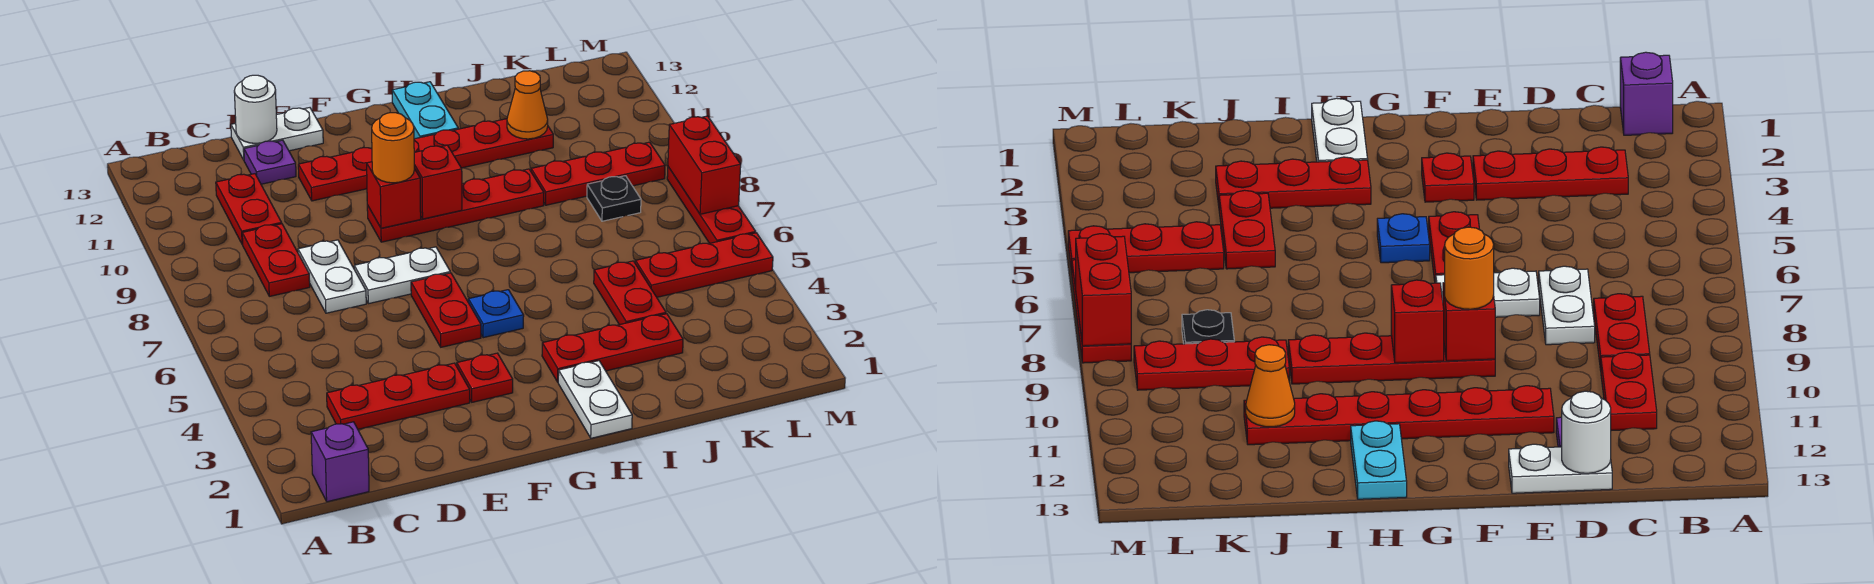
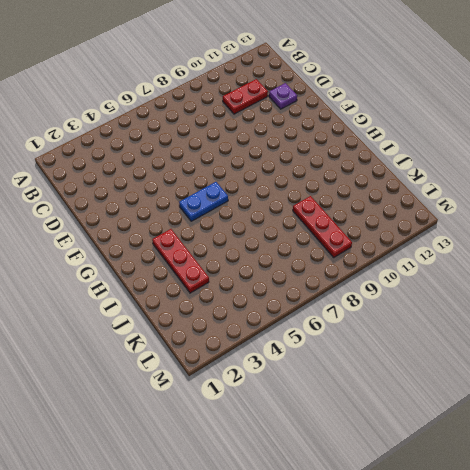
blue plate G5:G6 level 1 -> blue plate G5 level 1
none -> purple brick B1 level 1
none -> red plate C3:E3 level 1
none -> red plate C8:C9 level 1

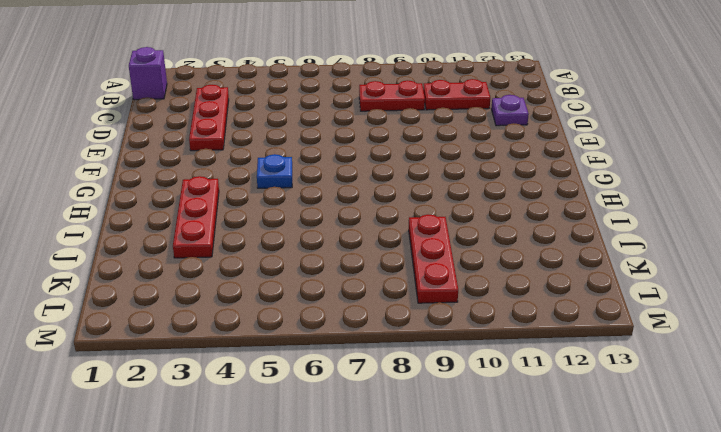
none -> white plate D7:D8 level 1
none -> white plate D13:E13 level 1
none -> white plate E7:F7 level 1

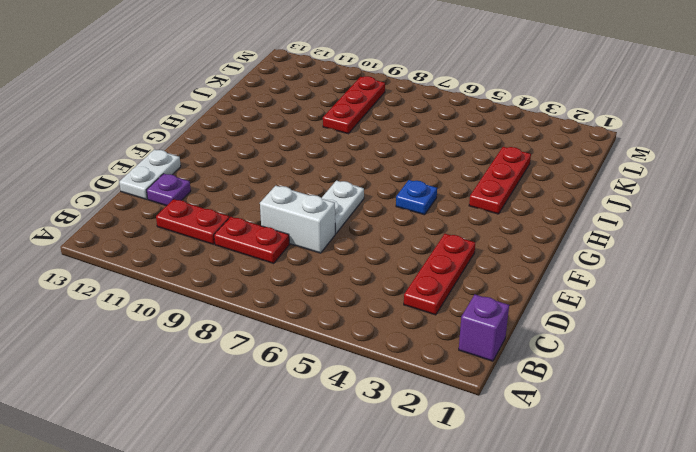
white brick D7:D8 level 1 -> white plate D7:D8 level 1
none -> red plate E11:J11 level 1
none -> red plate F3 level 1
none -> red plate F5:F6 level 1

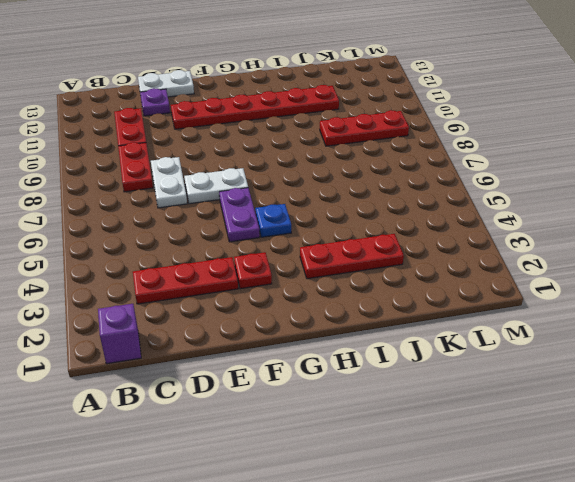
purple plate F5:F6 level 1 -> red plate F5:F6 level 1
none -> red plate F9:I9 level 1
none -> white plate H1:H2 level 1
none -> cyan plate H12:H13 level 1

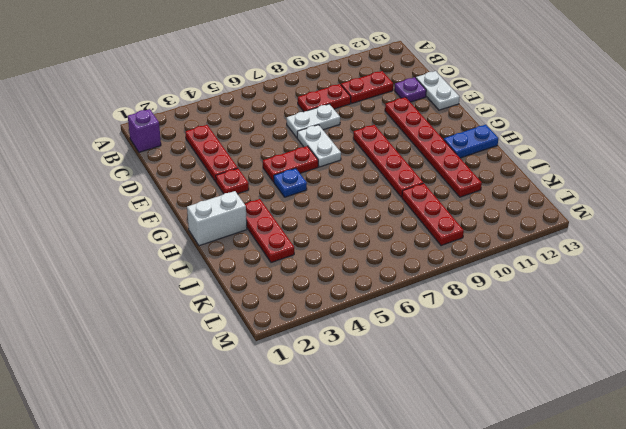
white brick H1:H2 level 1 -> white plate H1:H2 level 1
blue plate H12:H13 level 1 -> cyan plate H12:H13 level 1
none -> red plate J4:J5 level 1
none -> red plate K5:M5 level 1
none -> black plate K8 level 1

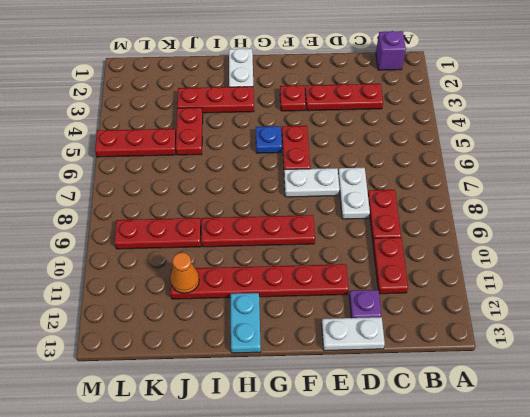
none -> black plate K8 level 1
none -> red plate M6:M8 level 1
none -> white round brick D13 level 2

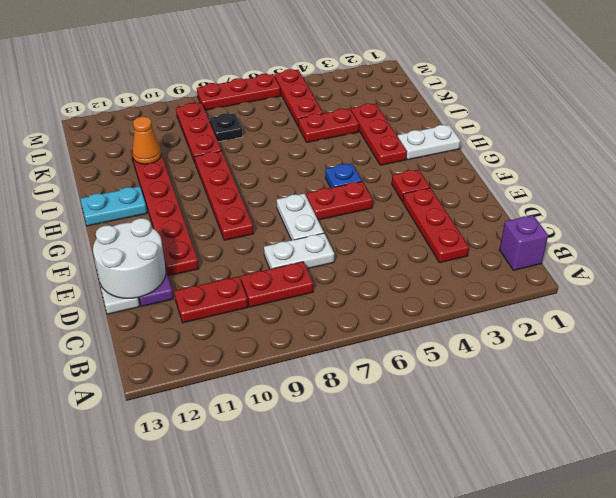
white round brick D12:E13 level 2 -> white round brick D13 level 2
none -> red brick F9 level 2
none -> red brick G9 level 2
none -> red brick M7:M8 level 2

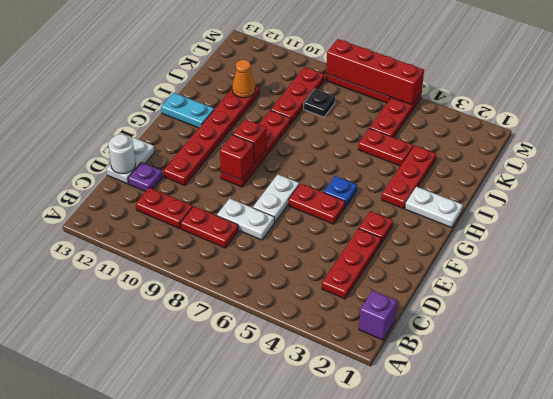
red brick M5:M8 level 2 -> red brick M7:M8 level 2
none -> orange round brick F9 level 3

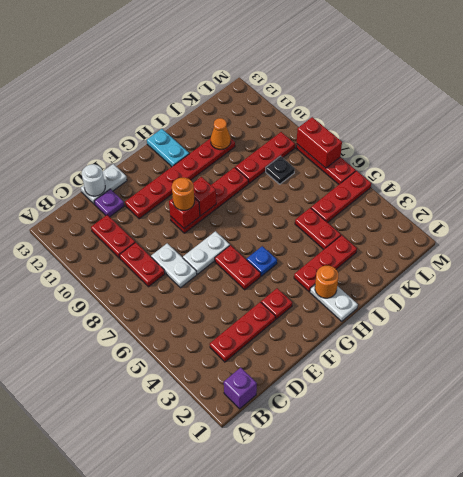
orange round brick H2 level 2 -> none

